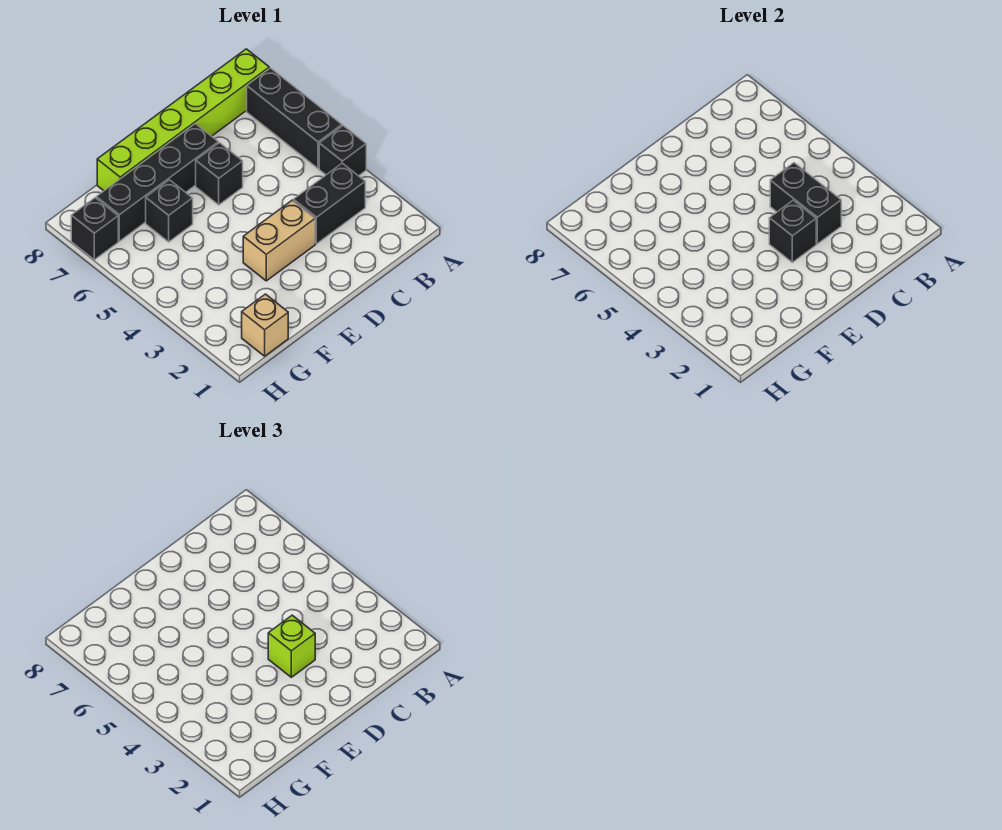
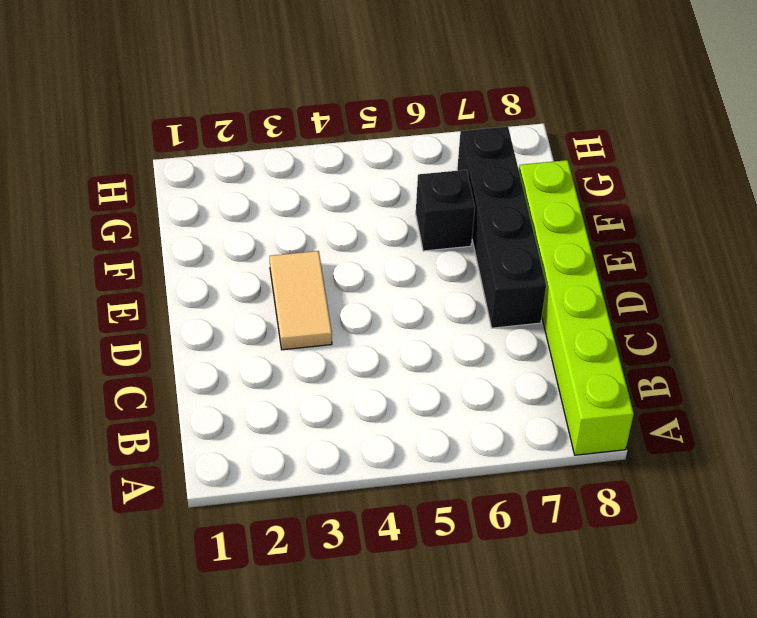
tan tile D3:E3 level 1 -> tan brick D3:E3 level 1
none -> black brick A4 level 1
none -> black brick A5:A7 level 1
none -> black brick B3:C3 level 1

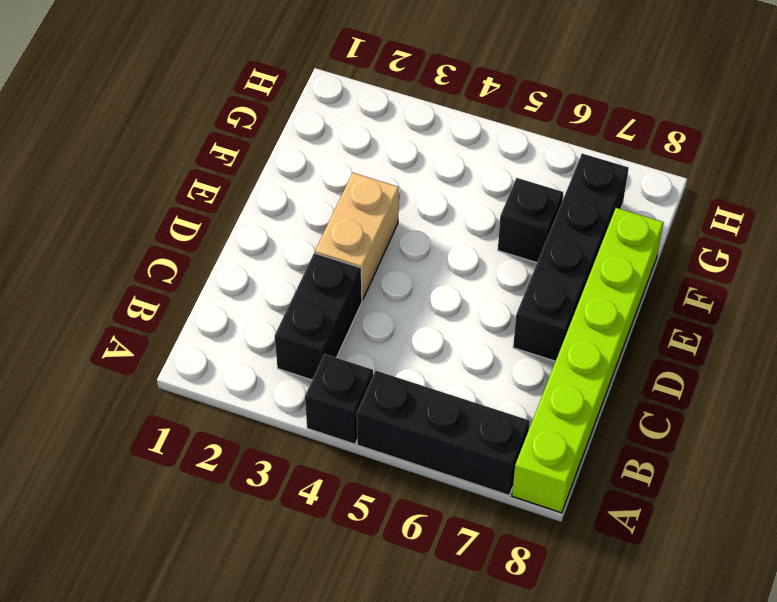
none -> black brick D6 level 1
none -> tan brick G1 level 1
none -> black brick H7 level 1

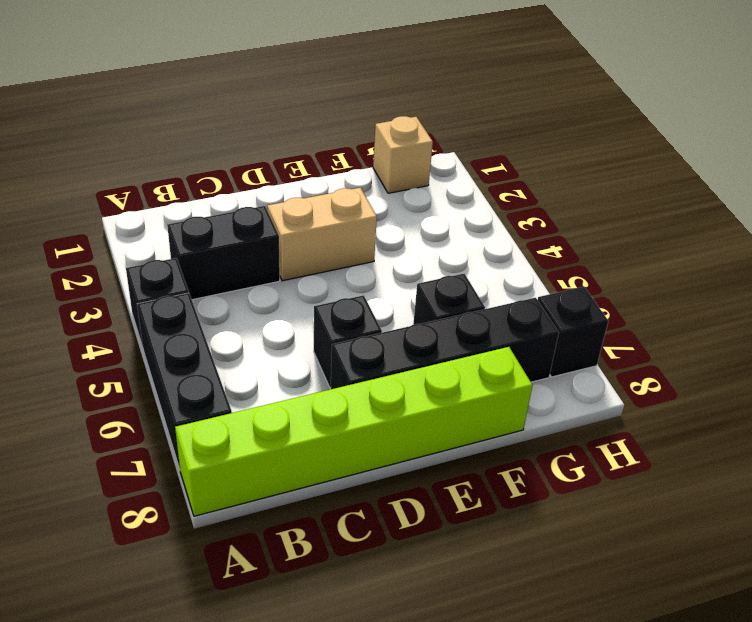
none -> black brick C3:C4 level 2
none -> black brick D3 level 2
none -> lime brick D3 level 3

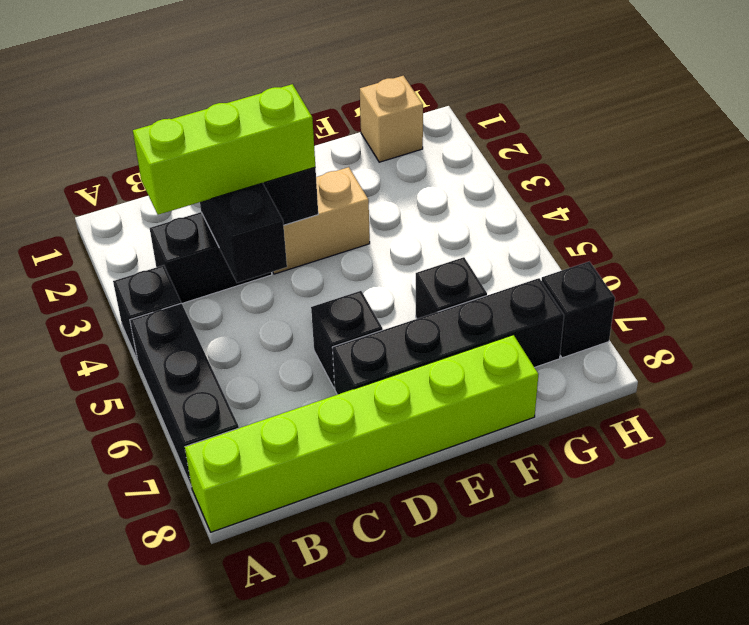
lime brick B3:D3 level 3 -> lime brick D3 level 3

